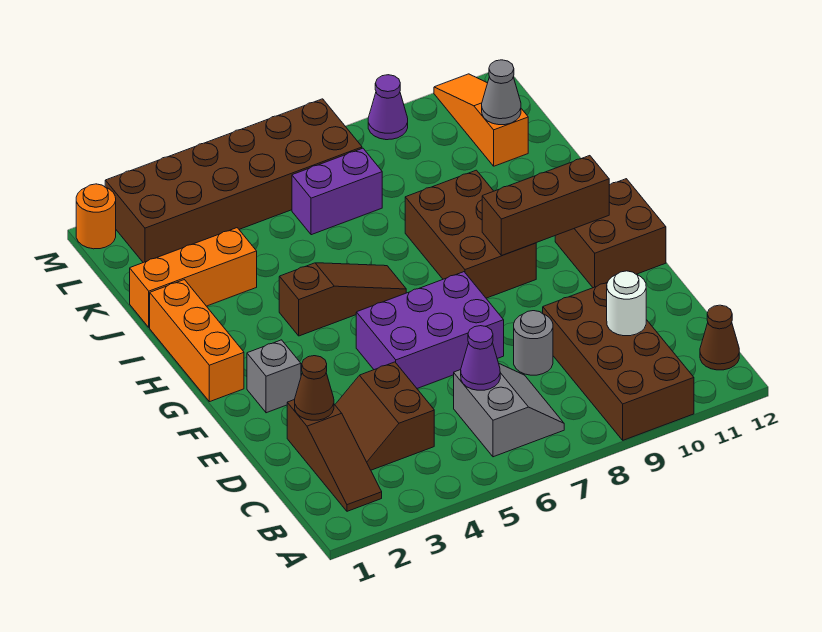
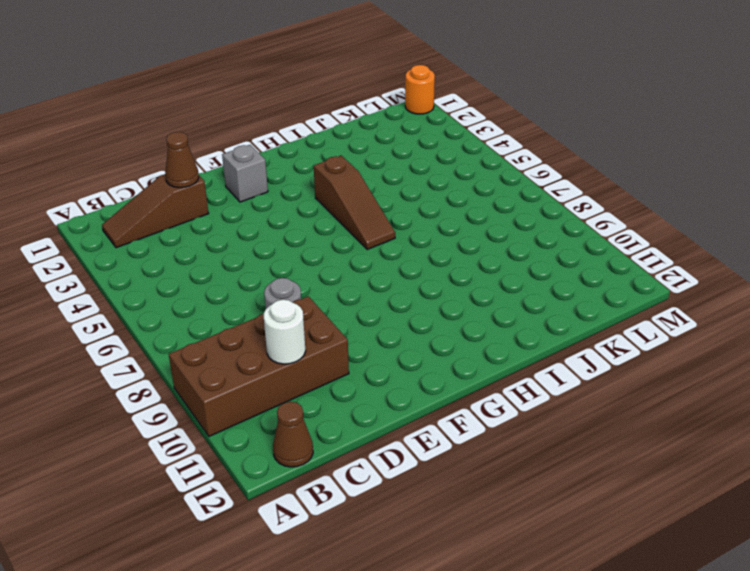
none -> grey slope B6:C7 level 1 top 6
none -> brown slope C3:D4 level 1 top 4
none -> purple brick E5:F7 level 1

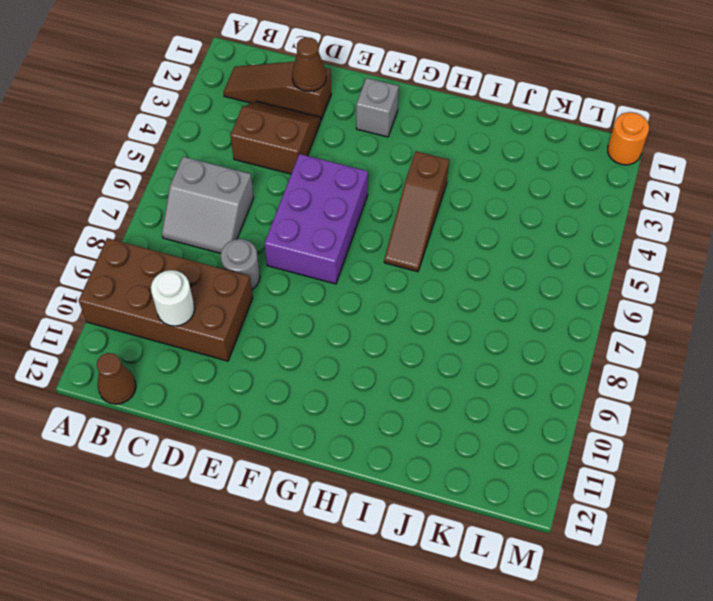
none -> brown brick F11:G12 level 1
none -> orange brick G1:I1 level 1
none -> brown brick G8:I9 level 1

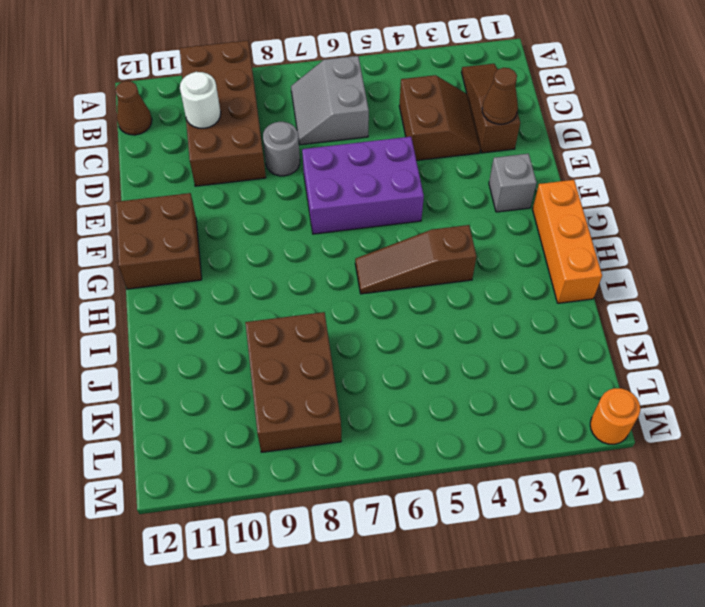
brown brick J8:L9 level 1 -> brown brick G8:I9 level 1
none -> orange brick J1:J3 level 1
none -> purple brick K6:K7 level 1
none -> orange slope K11:M11 level 1 top K

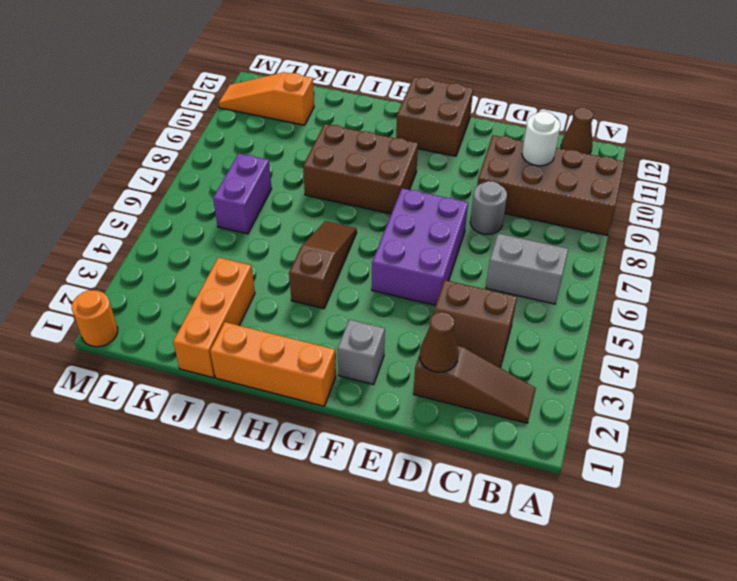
none -> brown brick L2:M7 level 1
none -> purple cone M9 level 1
none -> purple cone C6 level 2

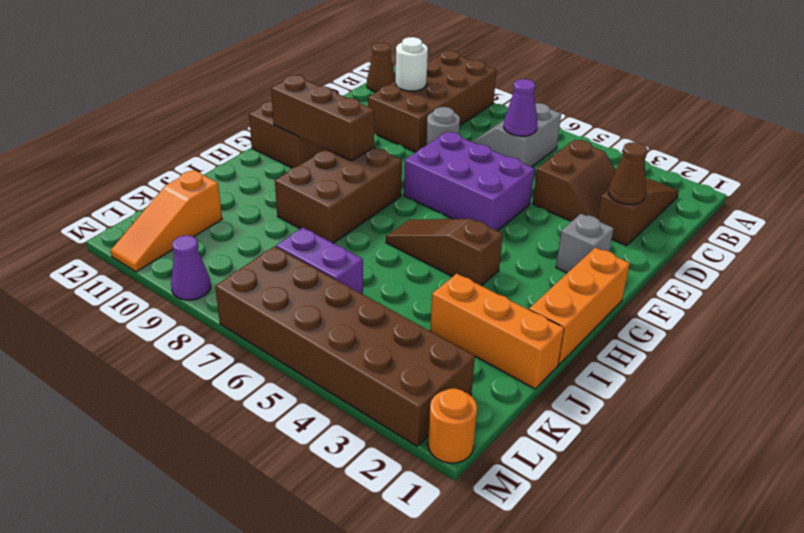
none -> grey cone K11 level 2

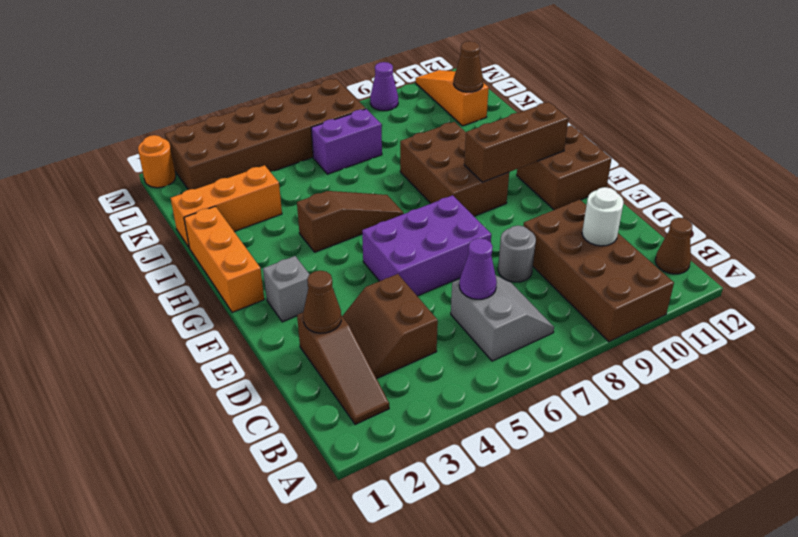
brown cone K11 level 2 -> grey cone K11 level 2

